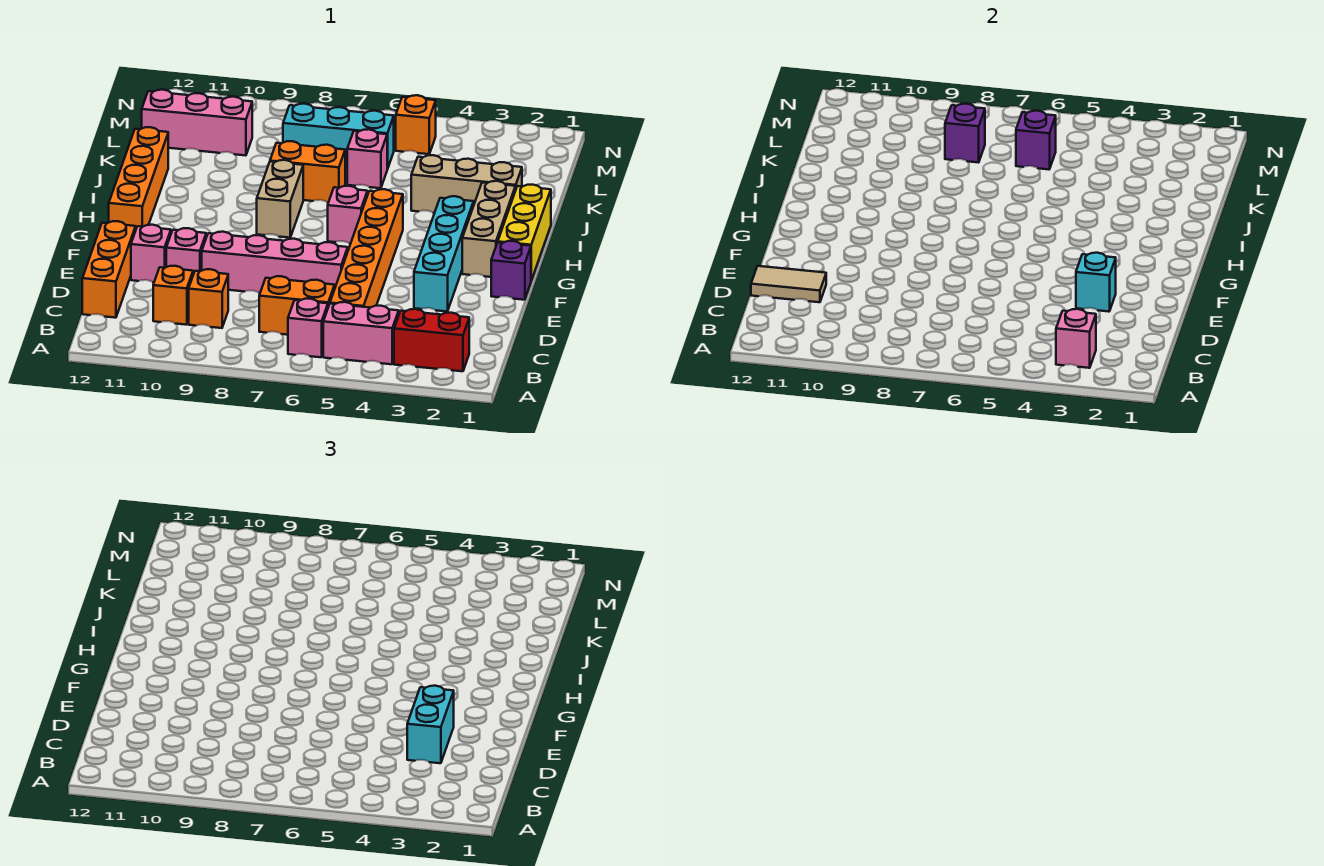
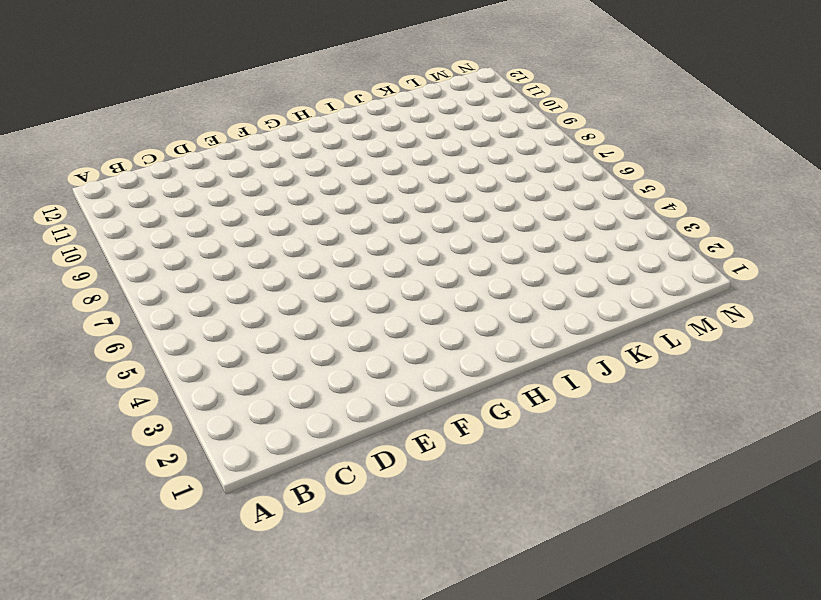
none -> red brick B2:B3 level 1
none -> pink brick B4:B5 level 1
none -> pink brick B6 level 1
none -> orange brick C5:H5 level 1

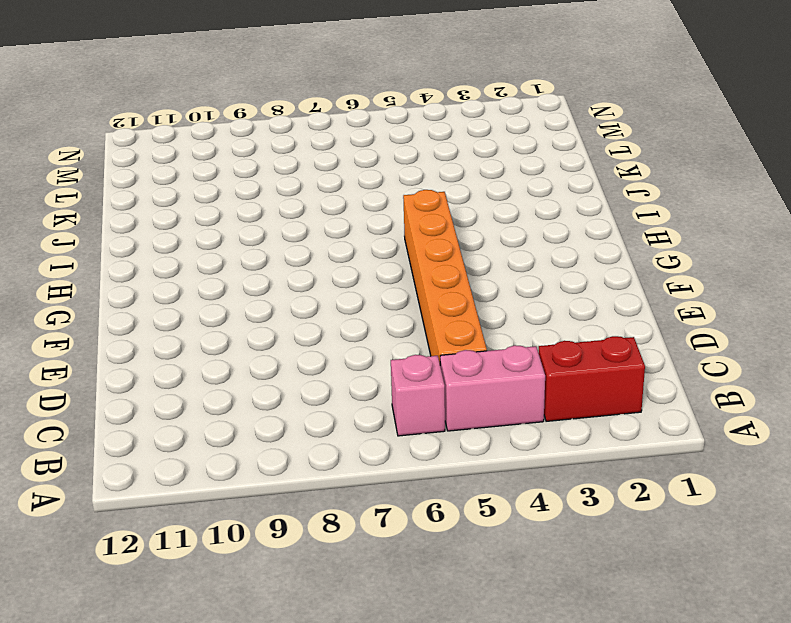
none -> orange brick C6:C7 level 1
none -> orange brick C9 level 1
none -> orange brick C10 level 1
none -> orange brick C12:E12 level 1

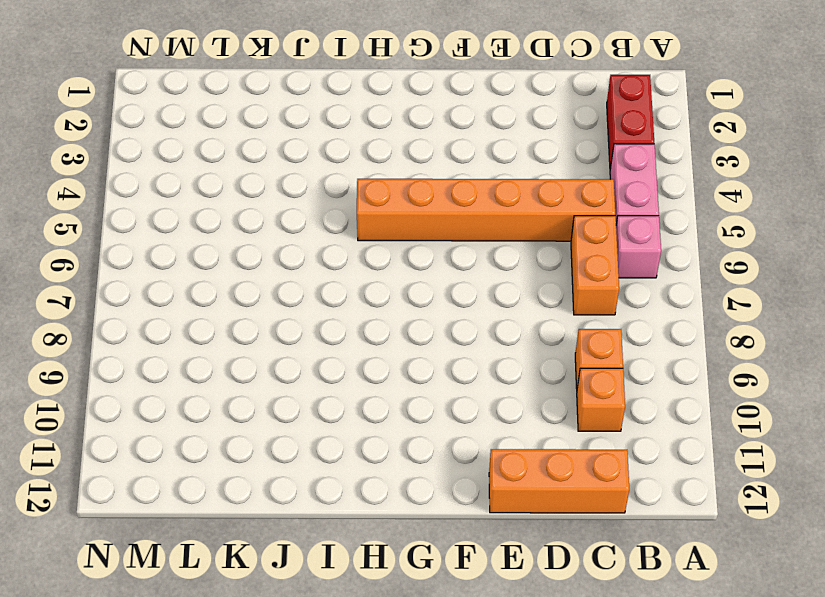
none -> cyan brick E3:H3 level 1
none -> pink brick E6:E9 level 1
none -> pink brick E10 level 1
none -> pink brick E11 level 1

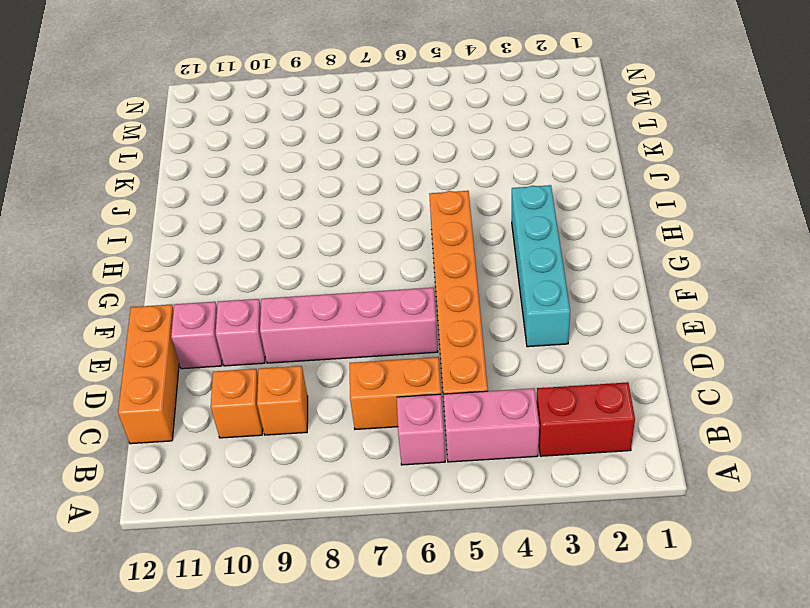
none -> purple brick F1 level 1
none -> yellow brick G1:I1 level 1
none -> tan brick G2:I2 level 1
none -> orange brick G12:J12 level 1

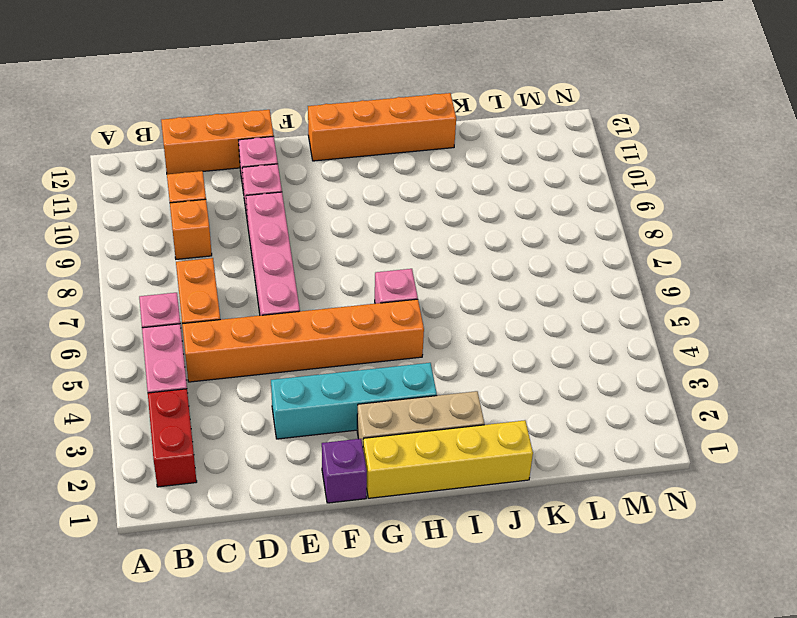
yellow brick G1:J1 level 1 -> yellow brick G1:I1 level 1
none -> tan brick H8:I8 level 1
none -> tan brick J2:J4 level 1
none -> orange brick J7:J8 level 1
none -> pink brick K6 level 1

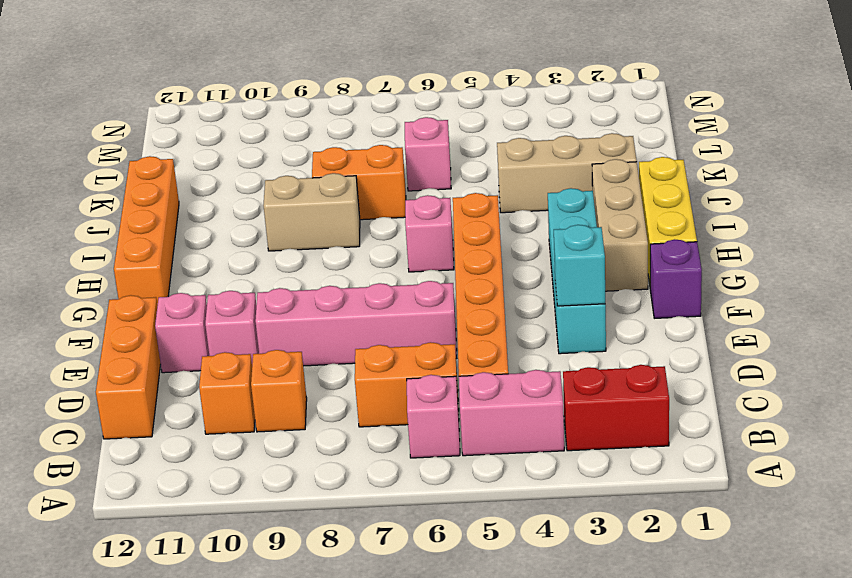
tan brick I8:I9 level 1 -> tan brick H8:I8 level 1
none -> cyan brick L6:L8 level 1
none -> pink brick L10:L12 level 1
none -> orange brick M5 level 1
none -> pink brick B3 level 2

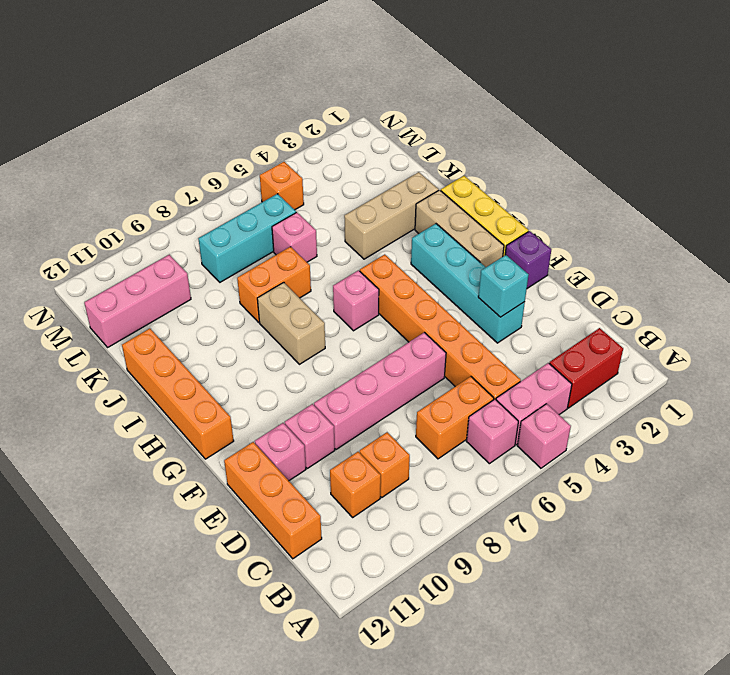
pink brick A5 level 1 -> pink brick B3 level 2
none -> tan tile D11:D12 level 2
none -> purple brick L6 level 2
none -> purple brick L8 level 2
none -> cyan brick D3:E3 level 3

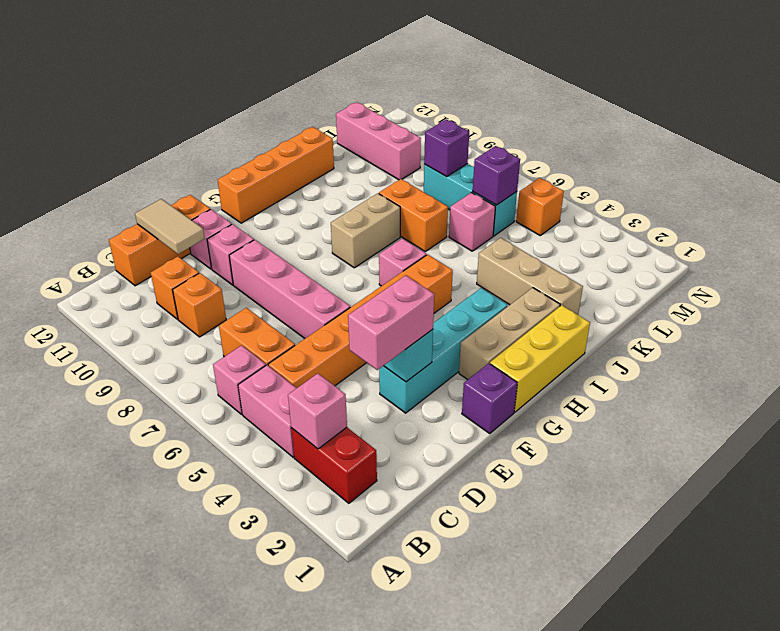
pink brick D3:E3 level 3 -> cyan brick D3:E3 level 3

